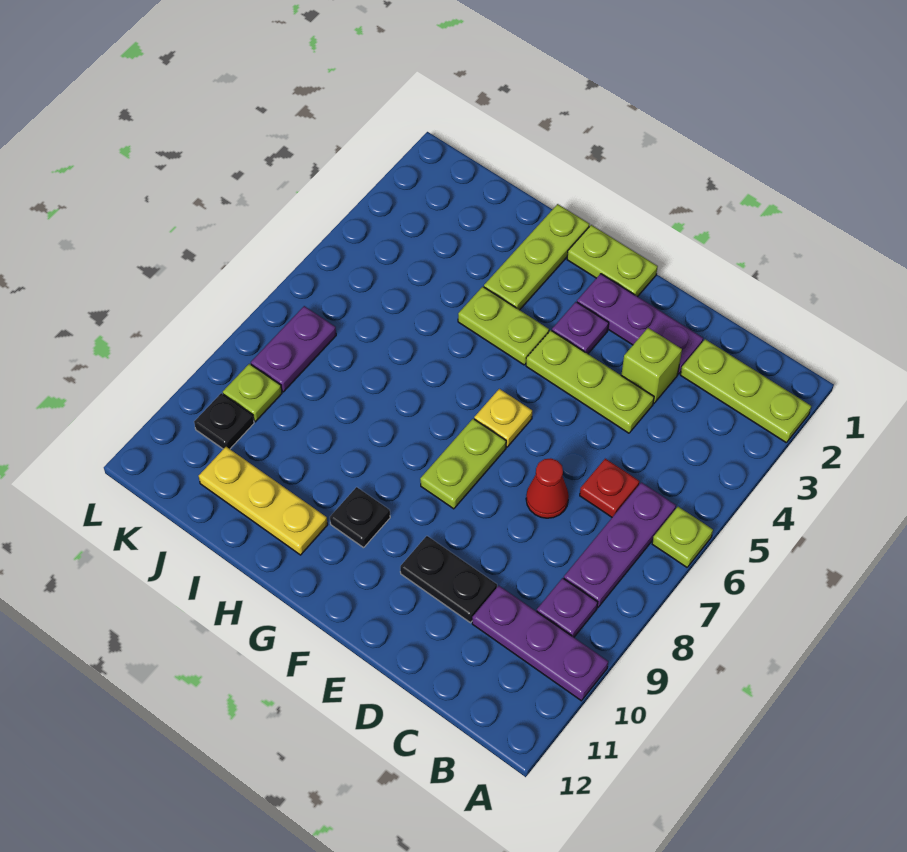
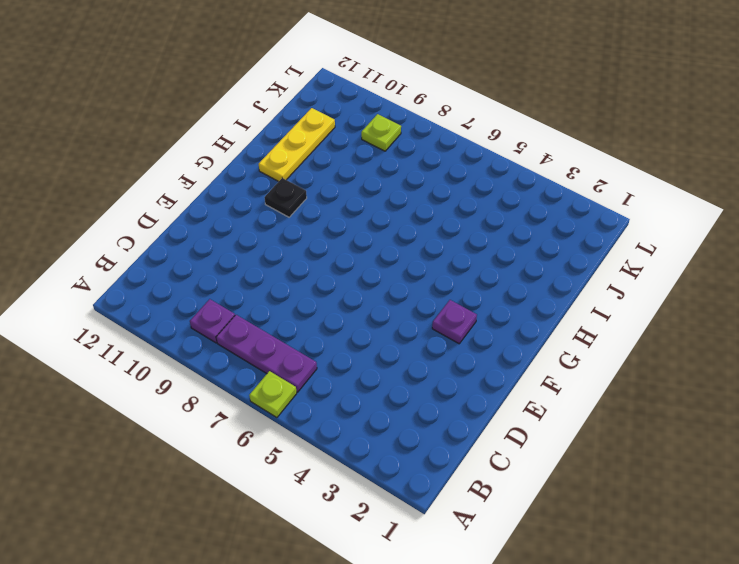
none -> lime plate A2:C2 level 1
none -> purple plate A10:C10 level 1
none -> red plate C6 level 1

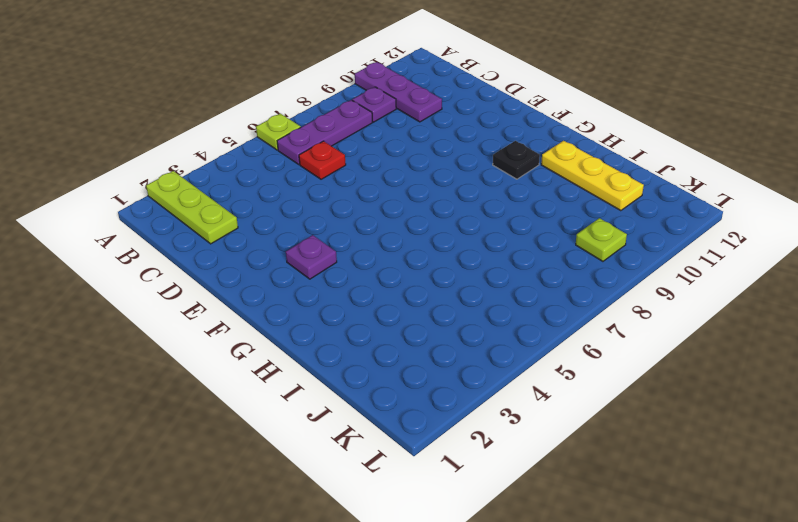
none -> purple plate D2:F2 level 1
none -> lime brick D3 level 1
none -> lime plate D4:F4 level 1

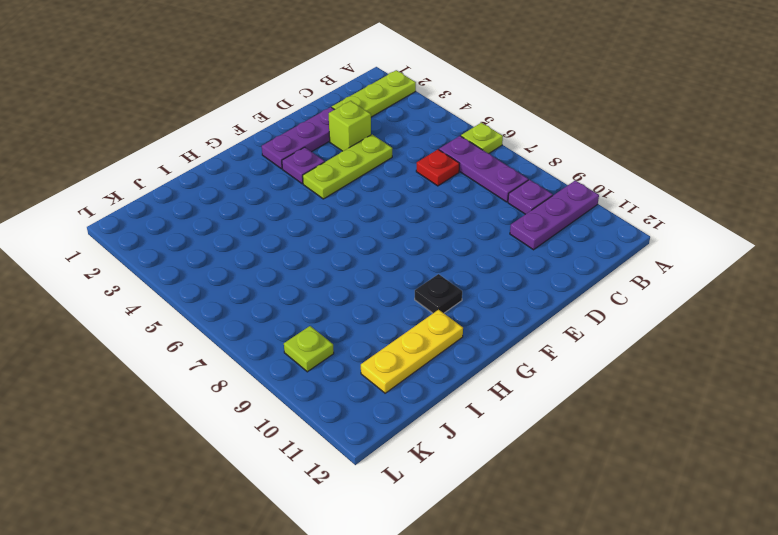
none -> red cone D7 level 1
none -> black plate D10:E10 level 1
none -> lime plate F1:G1 level 1

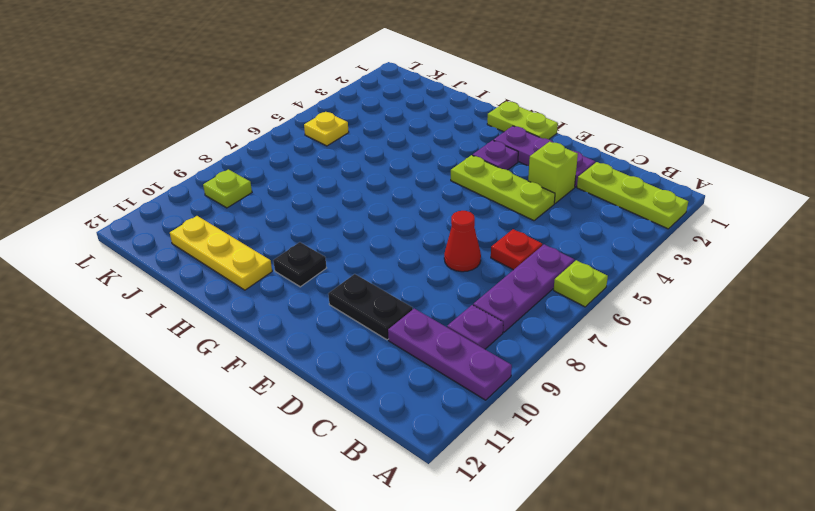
yellow plate K5 level 1 -> yellow plate F6 level 1
none -> lime plate F7:F8 level 1
none -> lime plate G4:H4 level 1
none -> lime plate H1:H3 level 1

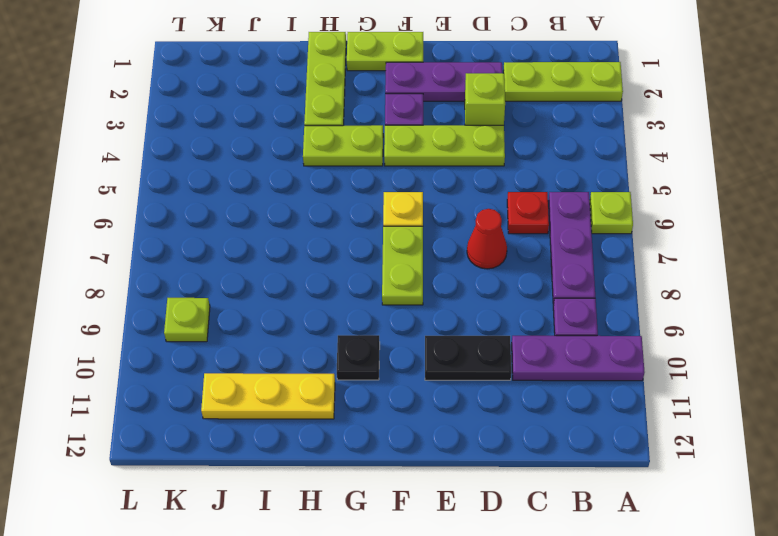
none -> purple plate K7:K8 level 1
none -> black plate K10 level 1

